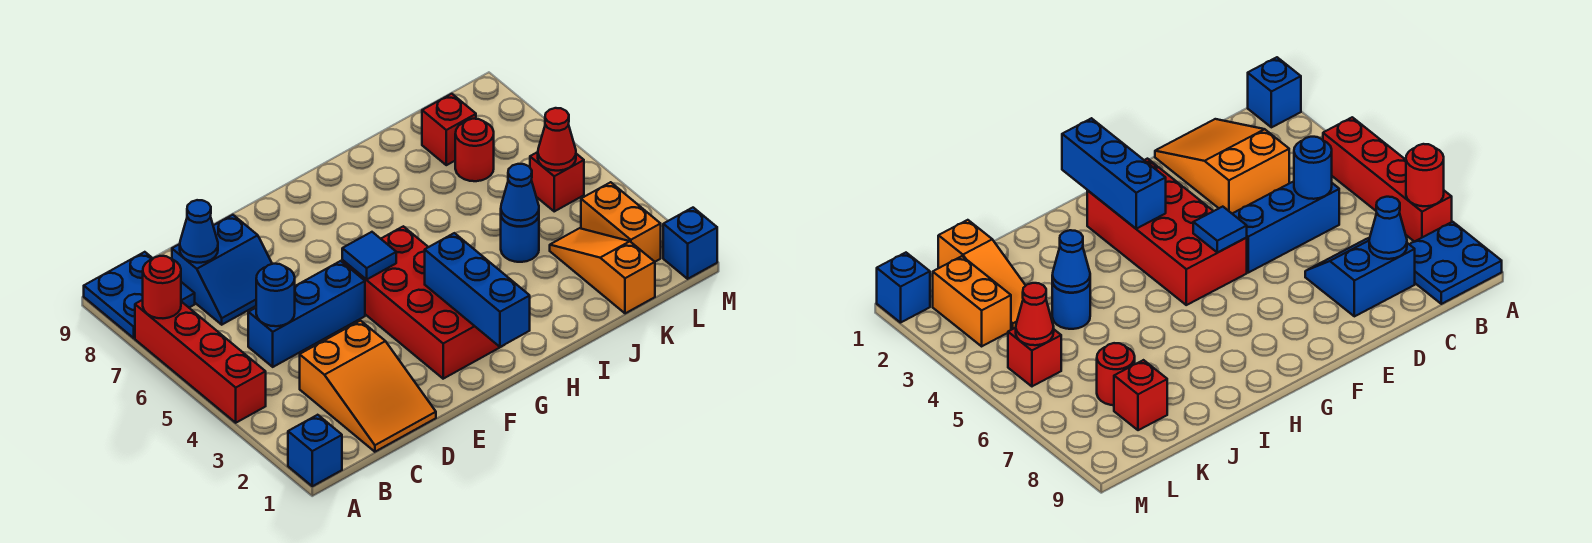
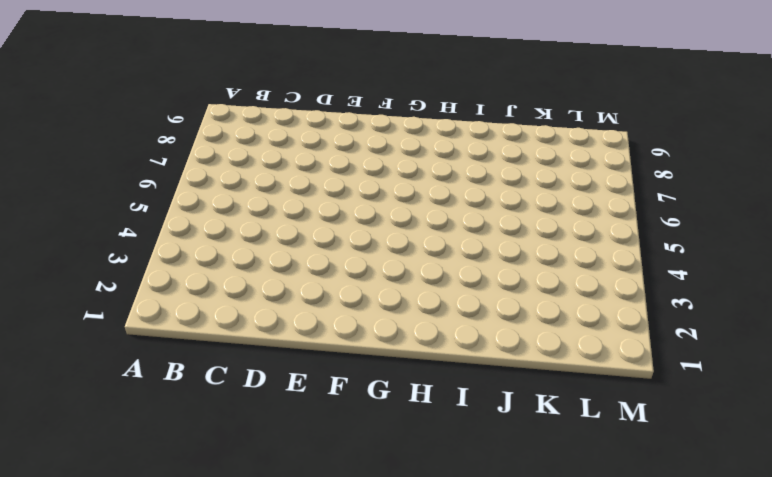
none -> blue brick A1 level 1
none -> red brick A4:A7 level 1
none -> blue plate A8:B9 level 1

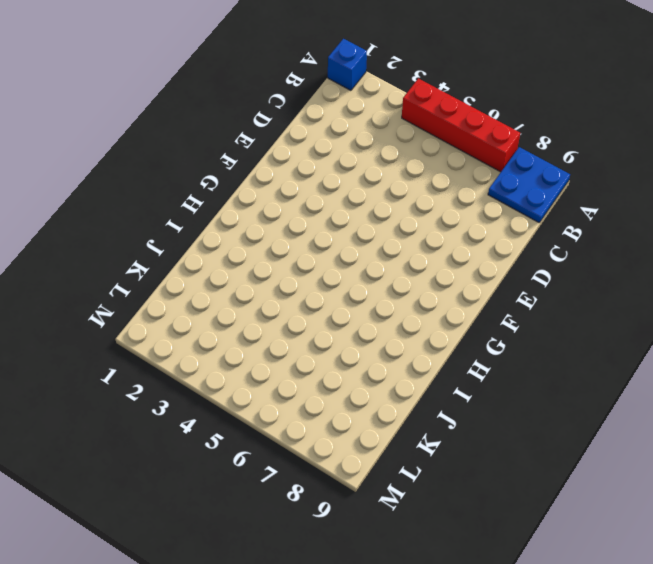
none -> orange slope C1:D3 level 1 top 3
none -> blue brick C5:E5 level 1
none -> blue slope C7:D8 level 1 top 8

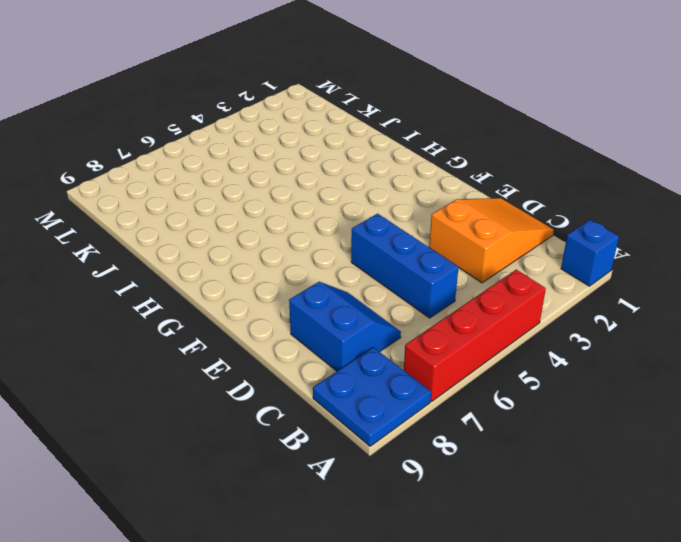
none -> red brick F2:G5 level 1
none -> blue round brick J4 level 1
none -> orange slope K1:K3 level 1 top 1

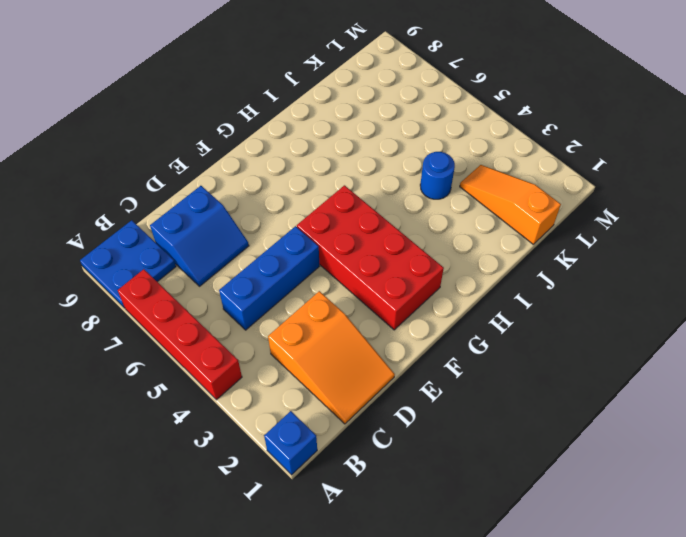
none -> red round brick K7 level 1
none -> red brick K8 level 1
none -> orange brick L2:L3 level 1

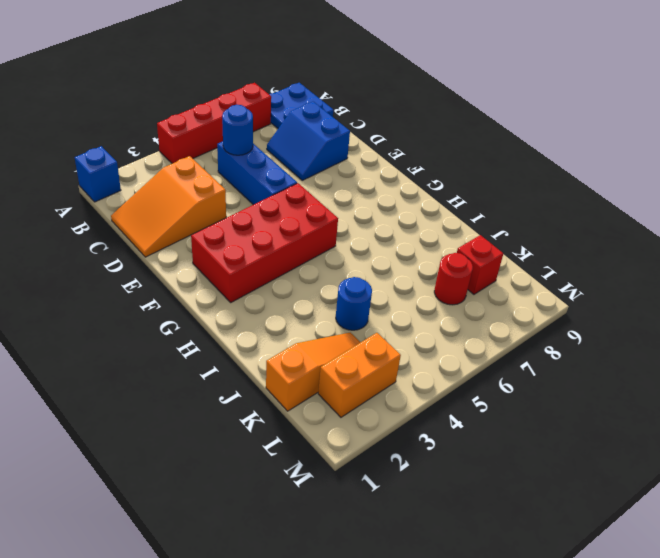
none -> red brick L5 level 1
none -> blue brick M1 level 1
none -> red round brick A7 level 2

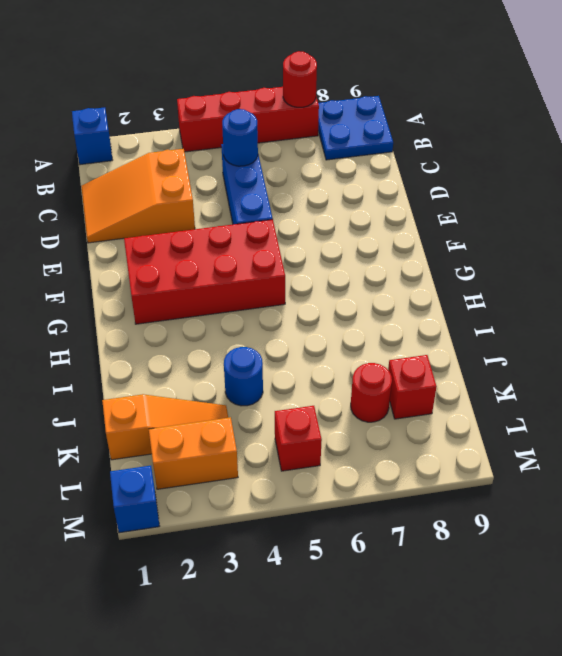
none -> blue slope C7:D8 level 1 top 8
none -> blue cone C8 level 2
none -> blue tile F5 level 2

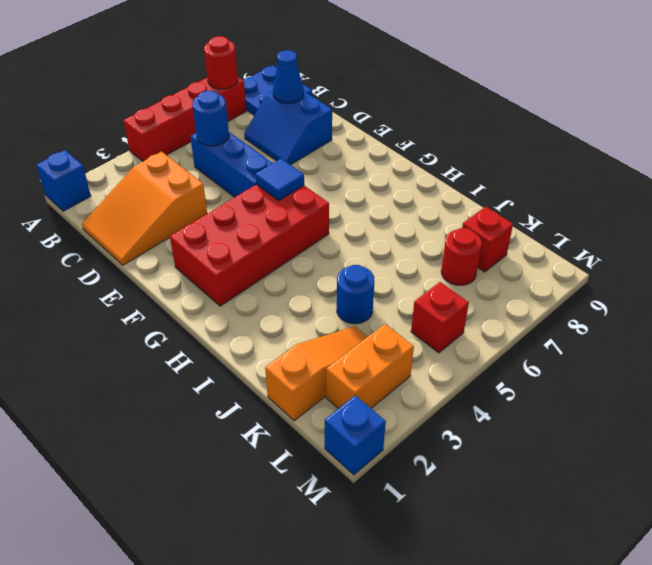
none -> blue brick G1:G3 level 2
none -> blue cone J4 level 2
none -> red cone L5 level 2

